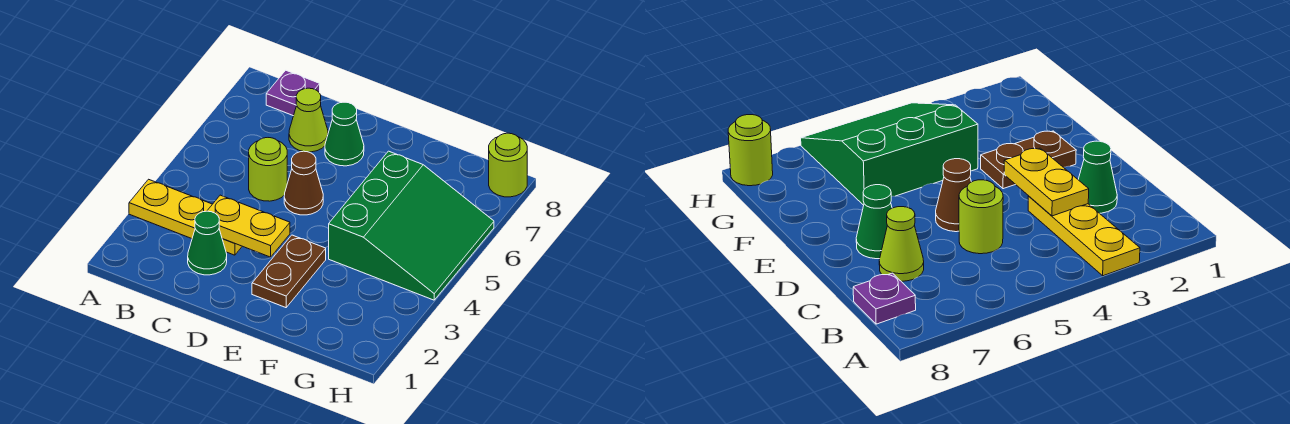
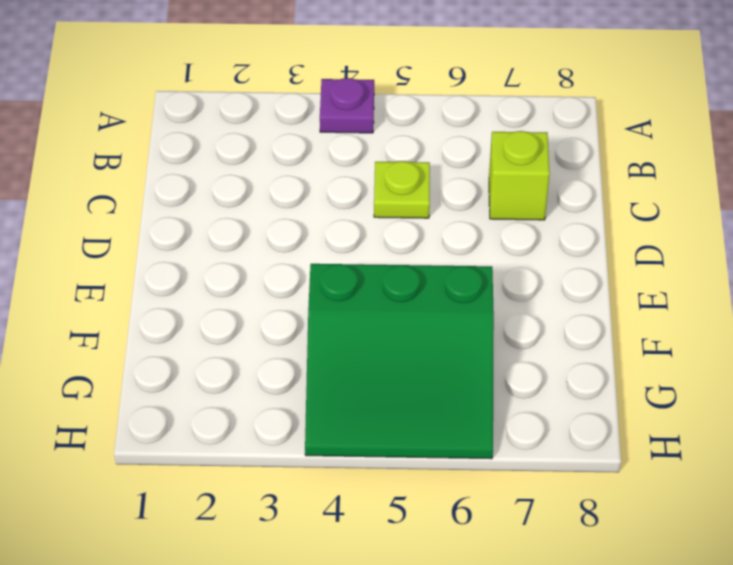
purple plate A4 level 1 -> purple plate B8 level 1
lime plate C5 level 1 -> lime round brick C5 level 1
lime brick C7 level 1 -> lime cone C7 level 1
none -> yellow plate A3:C3 level 1
none -> green cone C2 level 1

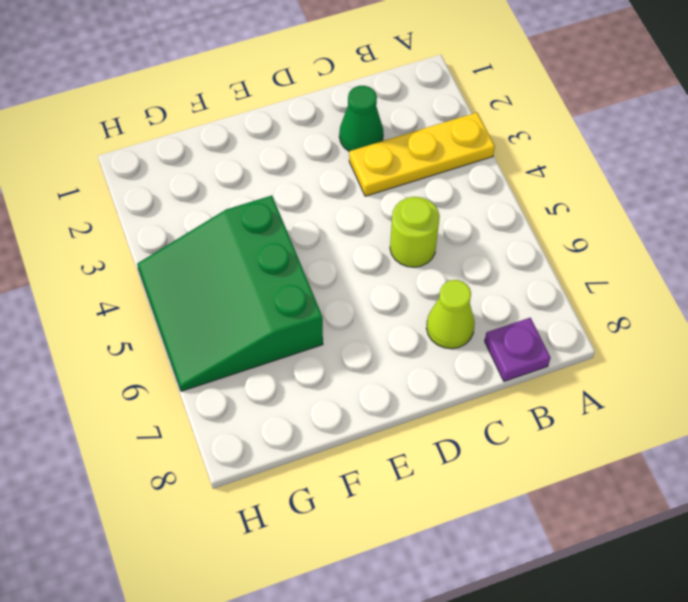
none -> brown cone D5 level 1
none -> green cone D7 level 1

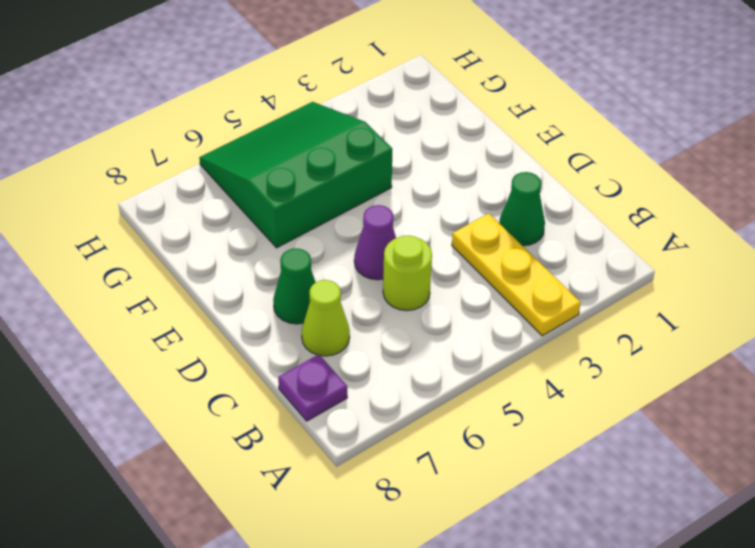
purple cone D5 level 1 -> brown cone D5 level 1
none -> brown plate E2:E3 level 1
none -> lime round brick H8 level 1

